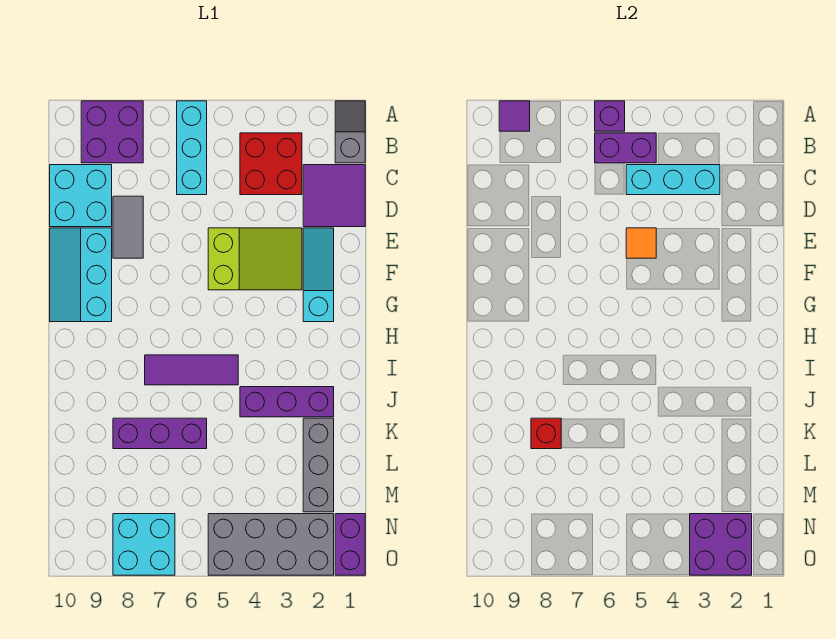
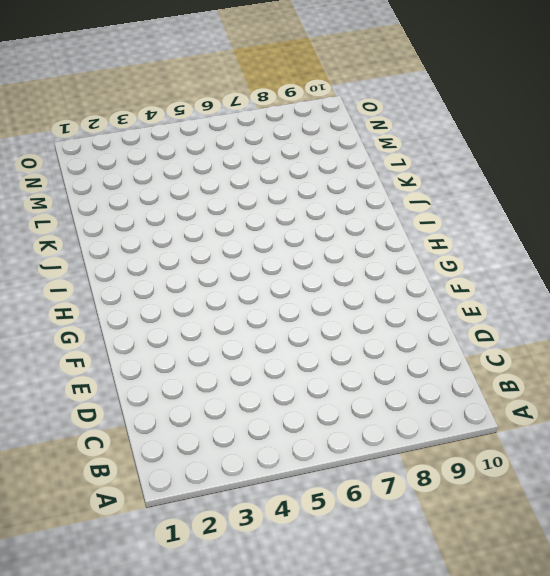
none -> grey slope A1:B1 level 1 top B
none -> cyan brick A6:C6 level 1
none -> purple brick A8:B9 level 1

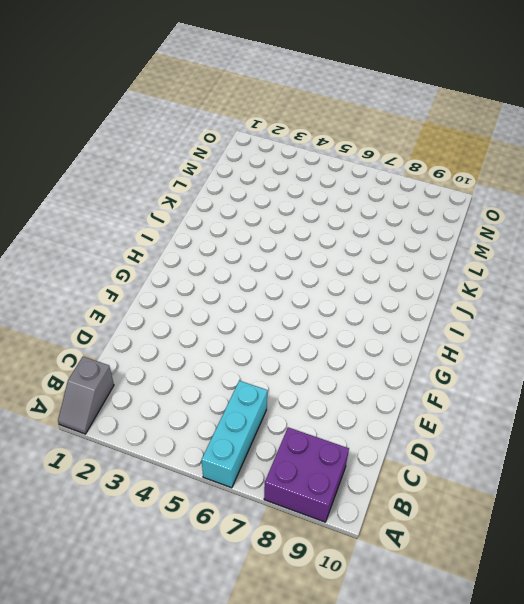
none -> red brick B3:C4 level 1
none -> purple tile C1:D2 level 1
none -> cyan brick C9:D10 level 1

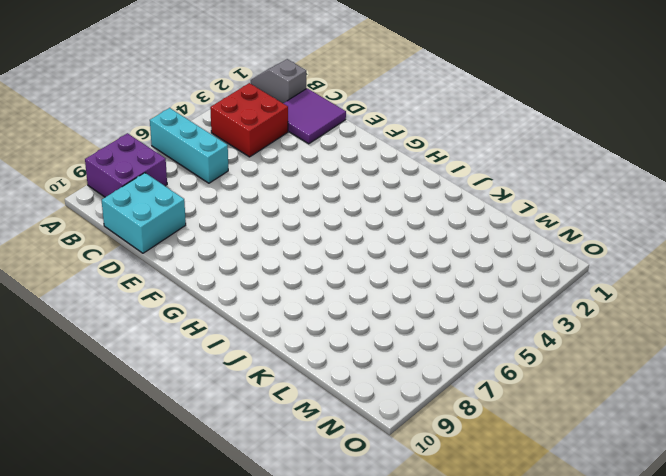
none -> grey tile D8:E8 level 1
none -> cyan slope E2:G2 level 1 top G
none -> lime slope E3:F5 level 1 top 5

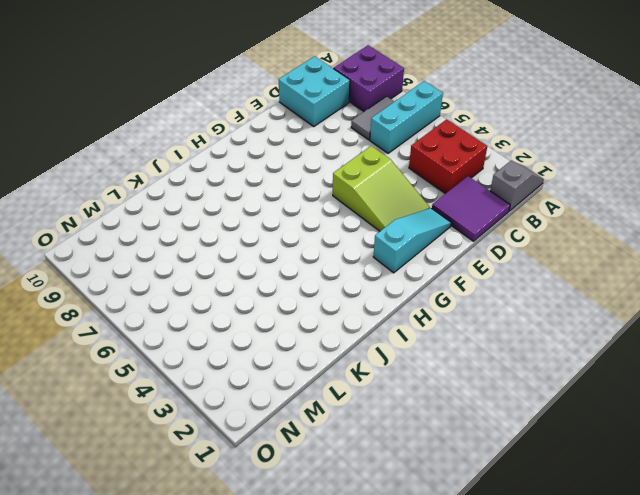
grey tile B7:C7 level 1 -> grey tile D8:E8 level 1
none -> cyan slope E9:G10 level 1 top 9
none -> purple tile I5:I7 level 1
none -> purple brick J2:J4 level 1

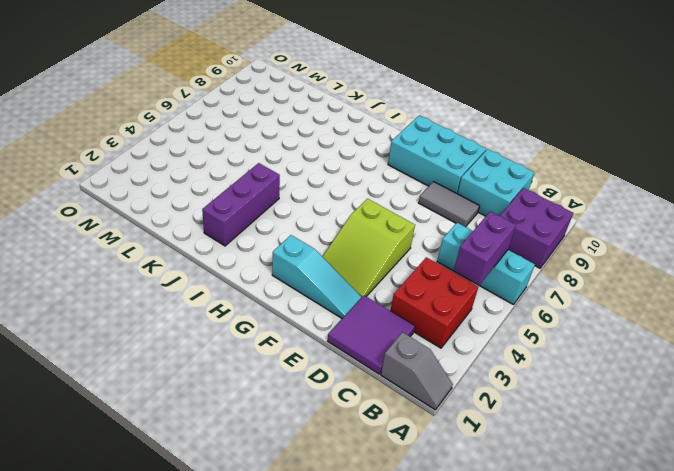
cyan brick E9:G10 level 1 -> cyan slope E9:G10 level 1 top 9
none -> purple tile I5:I7 level 1
none -> grey brick K2:M2 level 1
none -> purple brick K6:K8 level 1

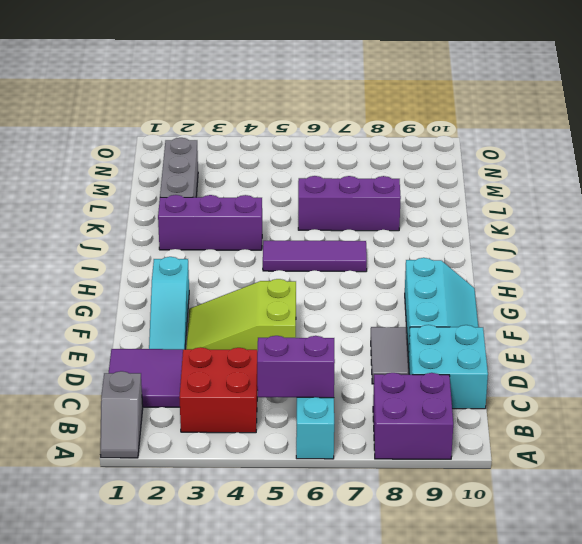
none -> purple brick N1:O1 level 1
none -> grey brick N2:O5 level 1
none -> cyan brick N7:O8 level 1

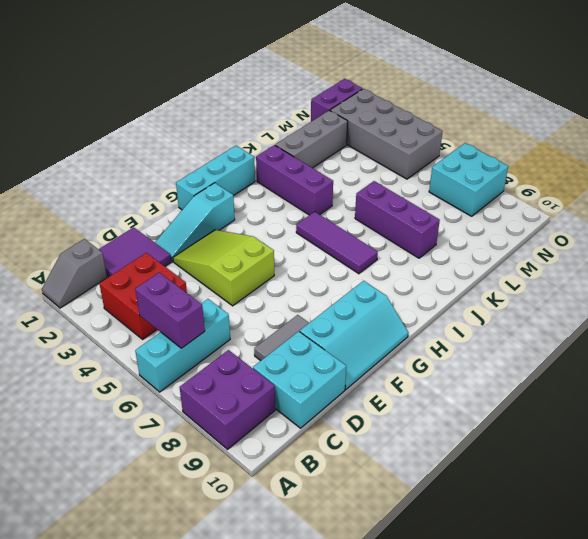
cyan brick G1:I1 level 1 -> cyan brick C3:C5 level 2
none -> purple brick A6 level 2
none -> purple tile A9 level 2
none -> orange tile E5 level 2

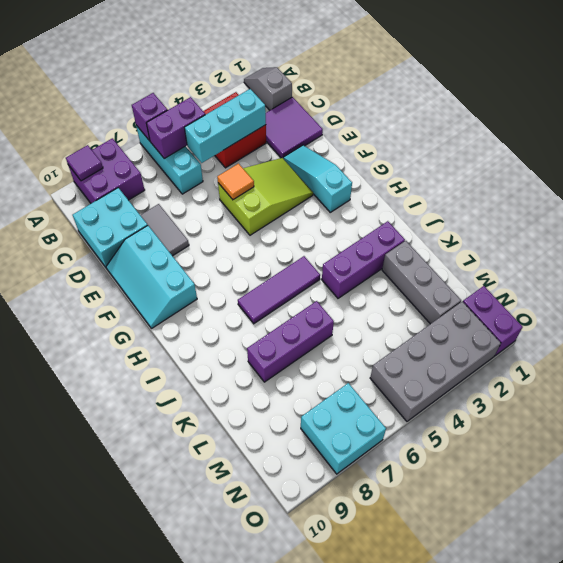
none -> red brick K8 level 2
none -> purple brick N2:O3 level 2

